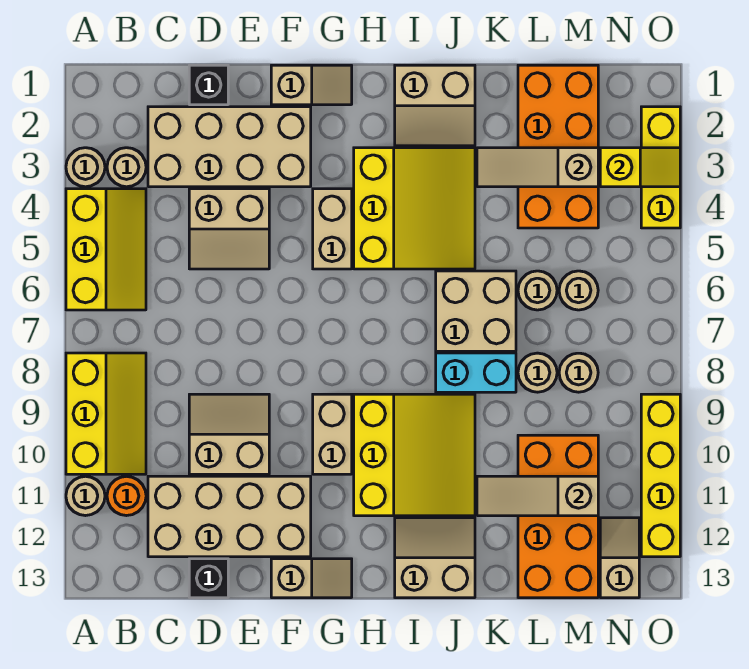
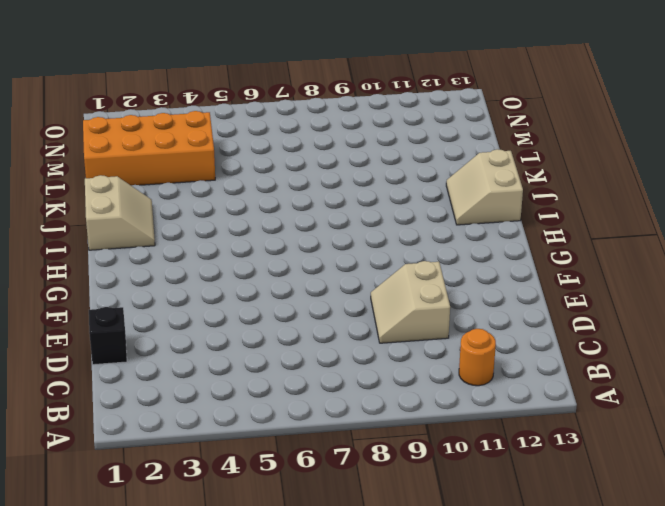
none -> tan round brick A3 level 1
none -> yellow slope A4:B6 level 1 top A
none -> yellow slope A8:B10 level 1 top A
none -> tan round brick A11 level 1

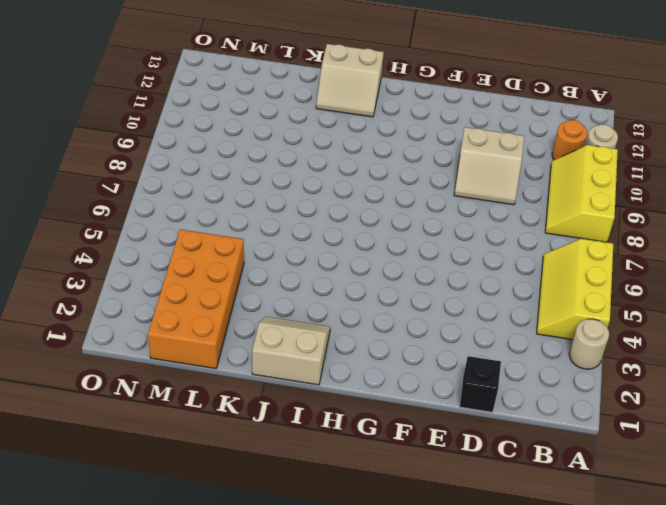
none -> tan round brick B3 level 1
none -> tan brick C2:F3 level 1
none -> tan brick C11:F12 level 1
none -> tan slope D4:E5 level 1 top 4

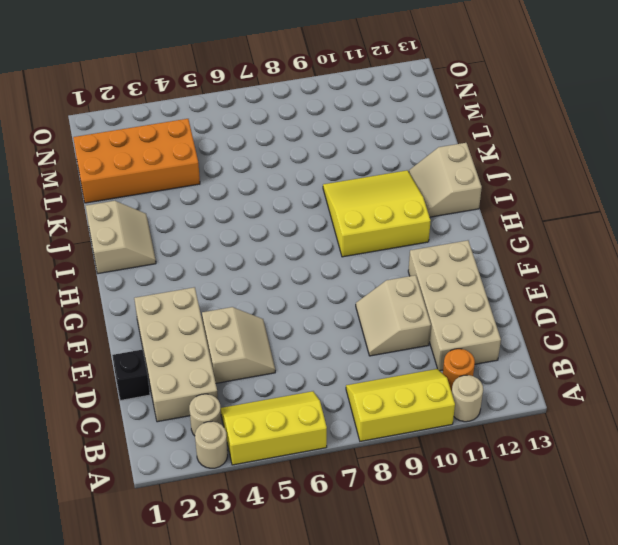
none -> black brick D13 level 1
none -> tan slope F1:G1 level 1 top F
none -> tan slope F13:G13 level 1 top F
none -> tan brick G4:G5 level 1

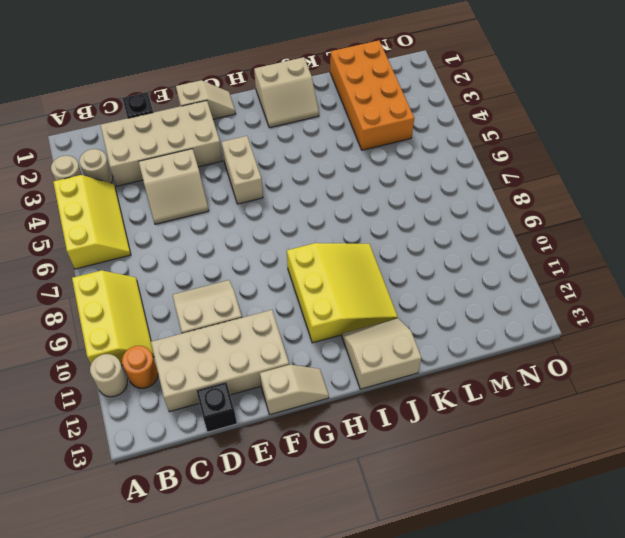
none -> tan brick G9:G10 level 1
none -> yellow slope H3:J5 level 1 top H
none -> tan brick J6:K7 level 1
none -> cyan brick J8:K8 level 1

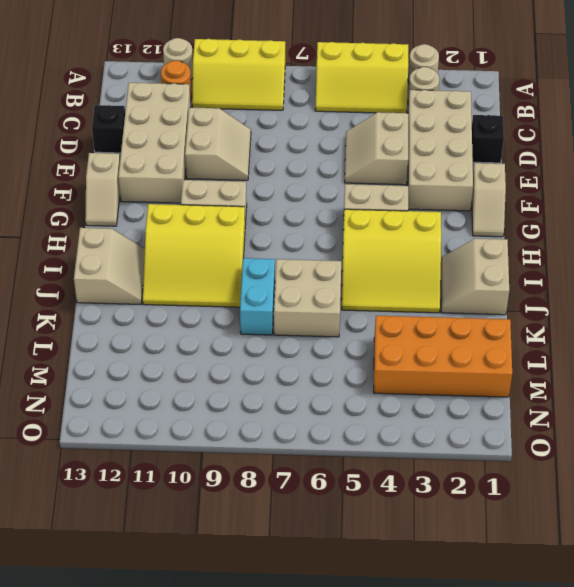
none -> tan round brick L6 level 1
none -> tan round brick L8 level 1
none -> orange brick L10:M13 level 1
none -> tan round brick M6 level 1

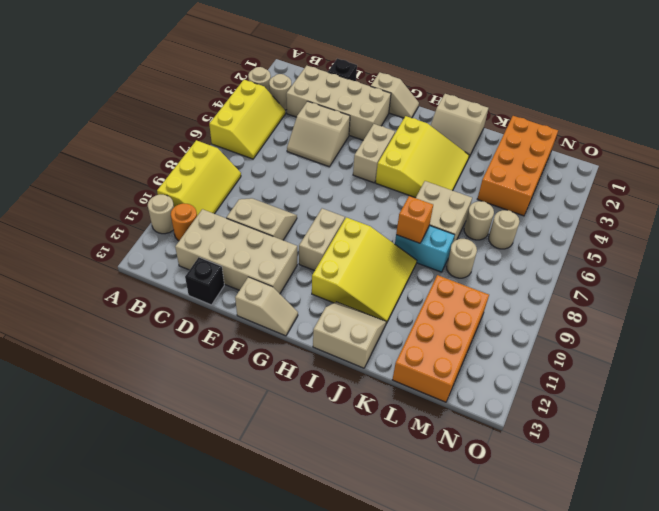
orange brick J8 level 2 -> none
none -> tan round brick M8 level 1
none -> tan slope N12:N13 level 1 top 13
none -> yellow brick O2:O4 level 1
none -> yellow brick O9:O12 level 1

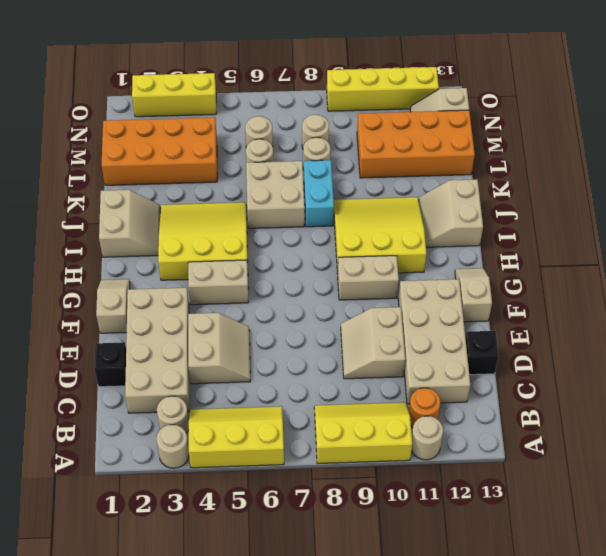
none -> tan slope K3:M3 level 2 top M
none -> tan slope K11:M11 level 2 top M
none -> yellow slope N3:O3 level 2 top N

